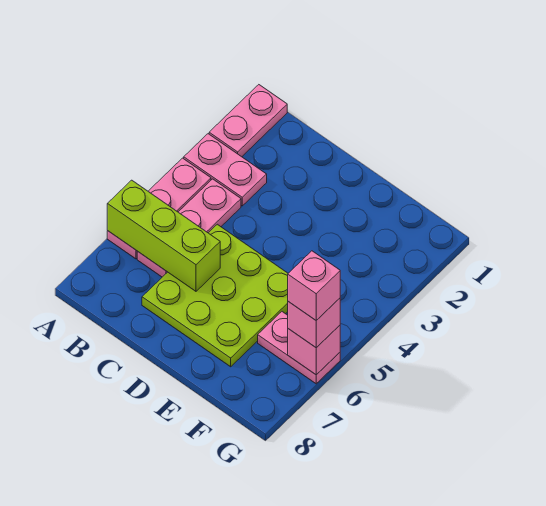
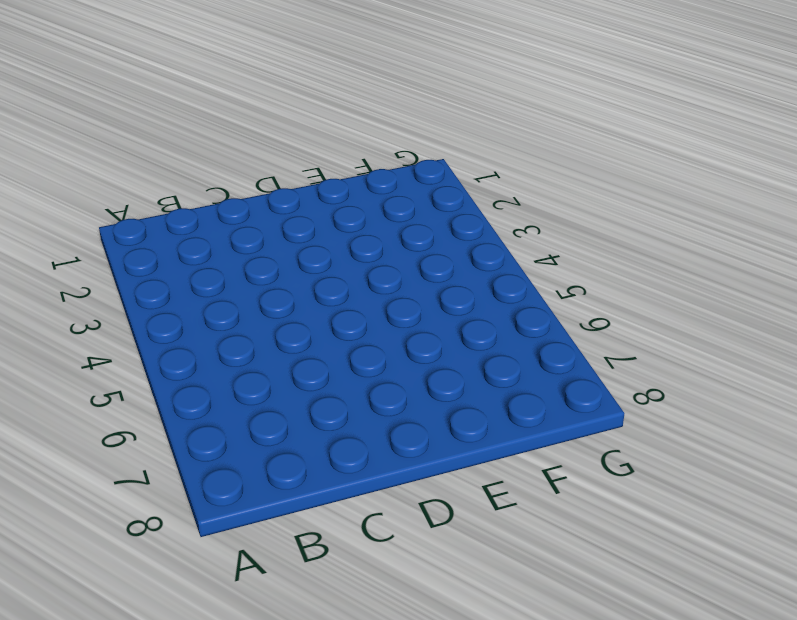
none -> pink plate A1:A2 level 1
none -> pink plate A3:B3 level 1

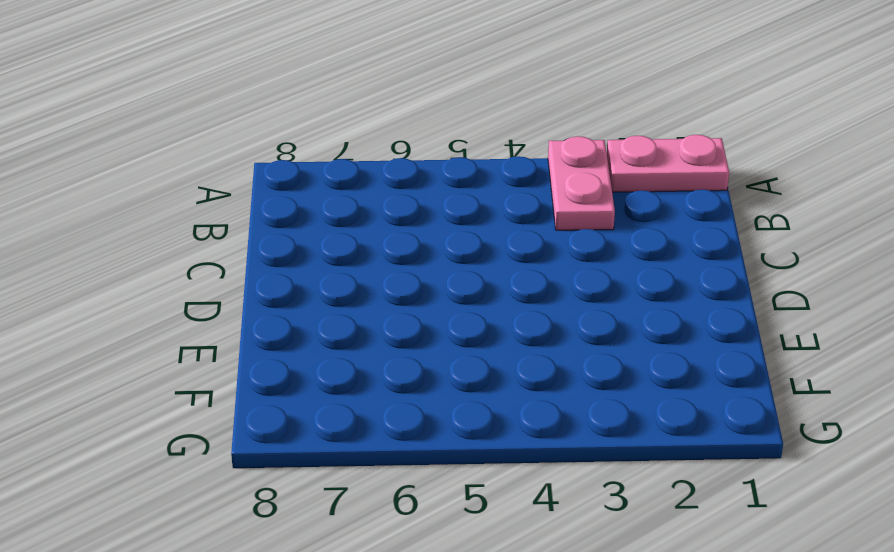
none -> pink plate A4:A6 level 1
none -> pink plate B4:B6 level 1

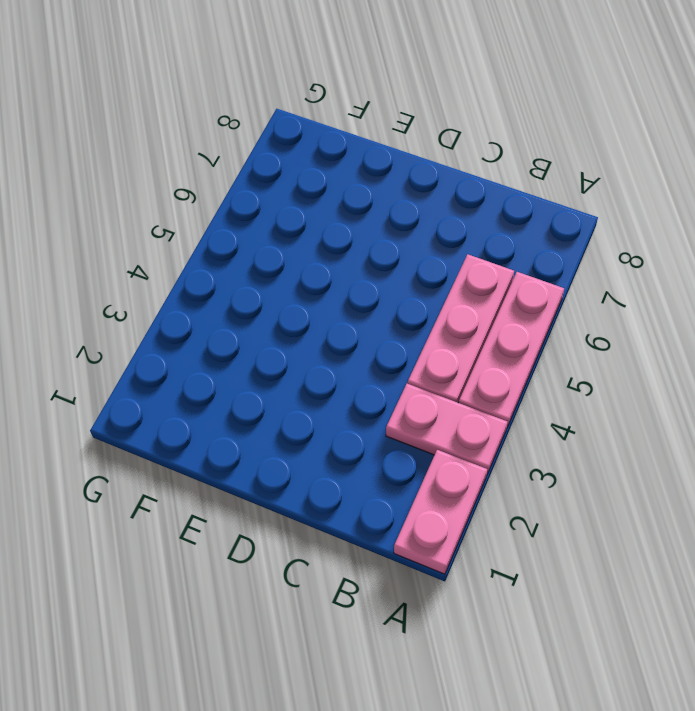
none -> lime plate C5:E7 level 1
none -> pink plate F6:G6 level 1

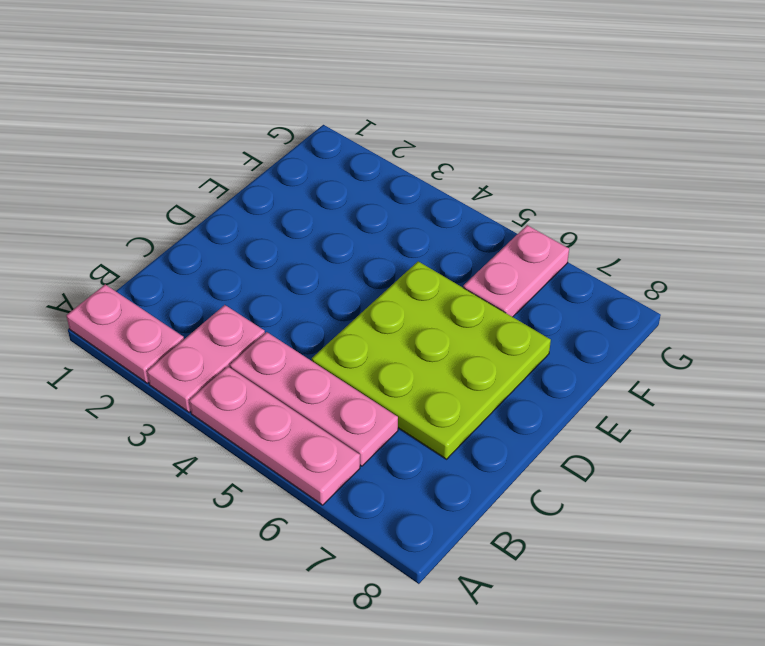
none -> lime brick A6:C6 level 2
none -> pink brick G6 level 2

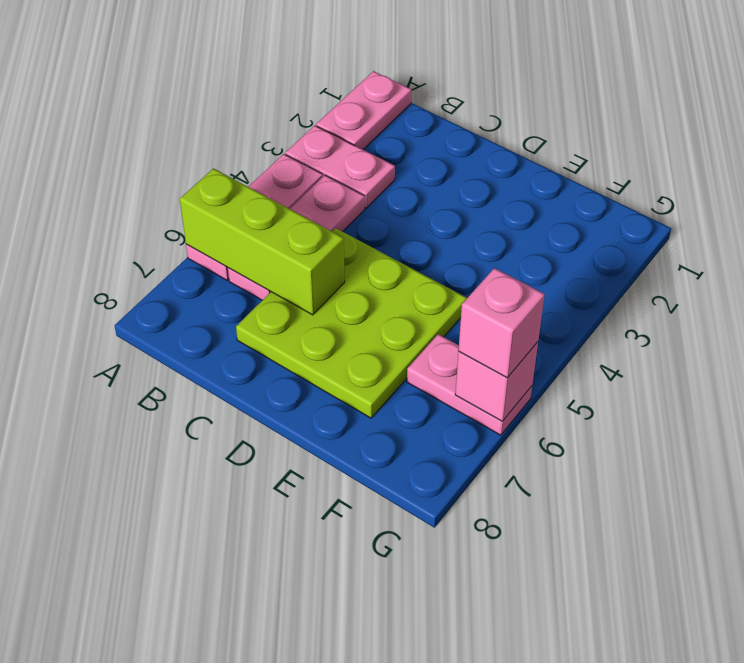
none -> pink brick G6 level 4

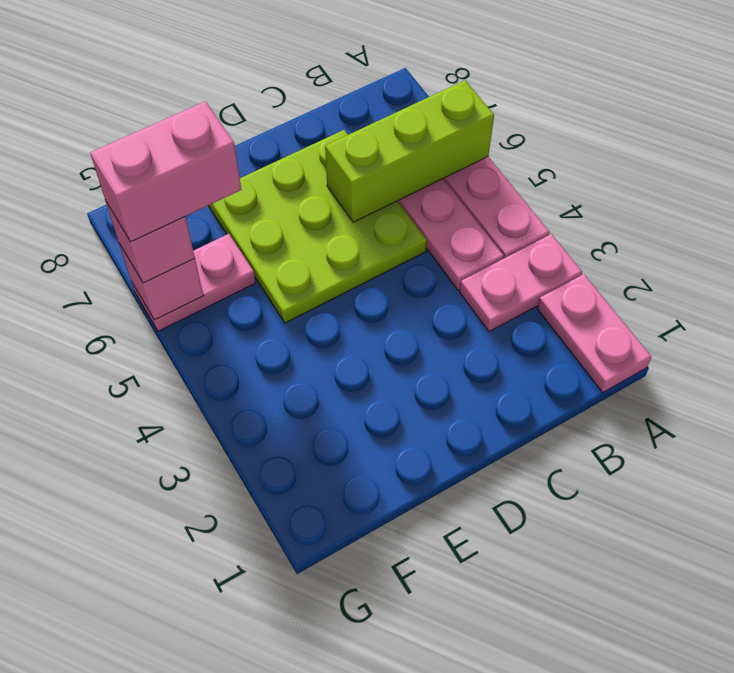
pink brick F6:G6 level 4 -> pink brick G6 level 4

